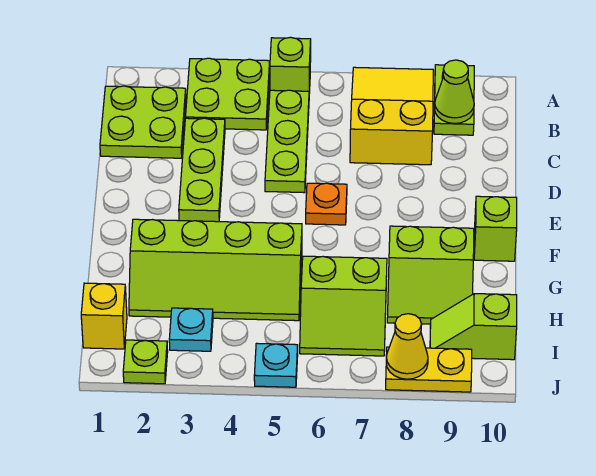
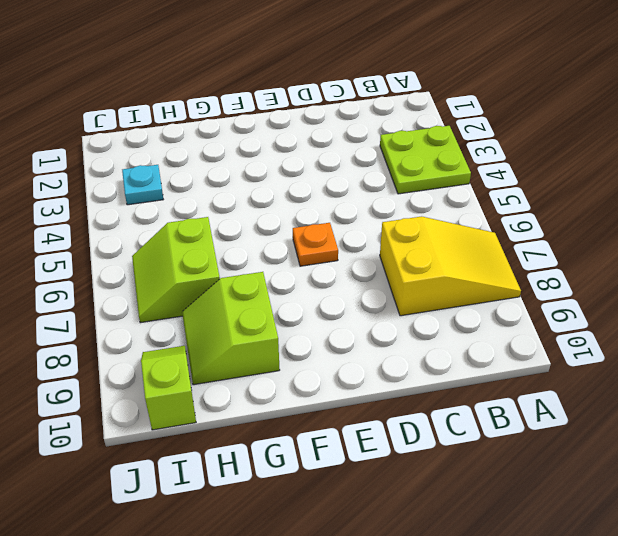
none -> lime brick A5 level 1
none -> lime plate A9:B9 level 1
none -> lime plate B1:C2 level 1

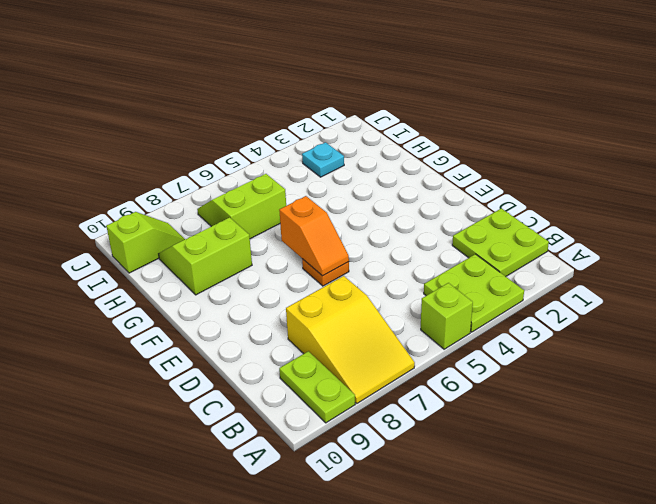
orange slope E6:F6 level 2 top F -> none
none -> lime plate B5:D5 level 1
none -> lime plate C3:E3 level 1
none -> lime brick F10 level 1

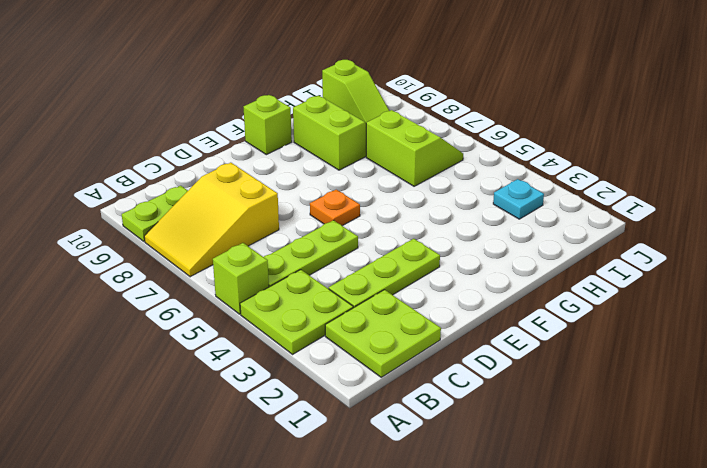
none -> lime slope G2:H5 level 1 top G
none -> yellow brick I1 level 1
none -> lime plate J2 level 1

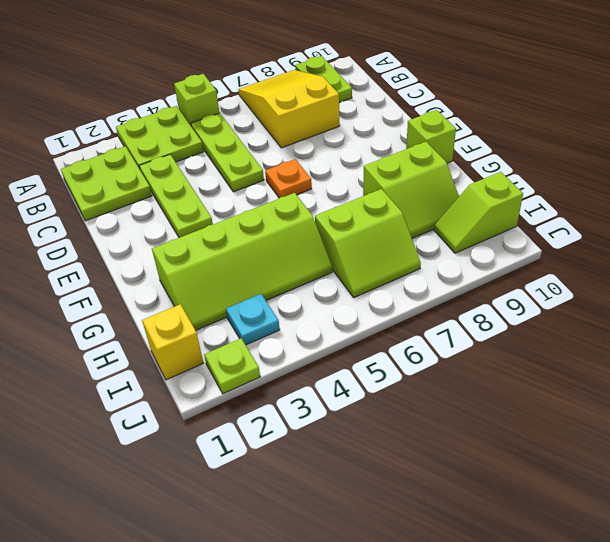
none -> cyan plate J5 level 1
none -> yellow plate J8:J9 level 1
none -> lime cone B9 level 2

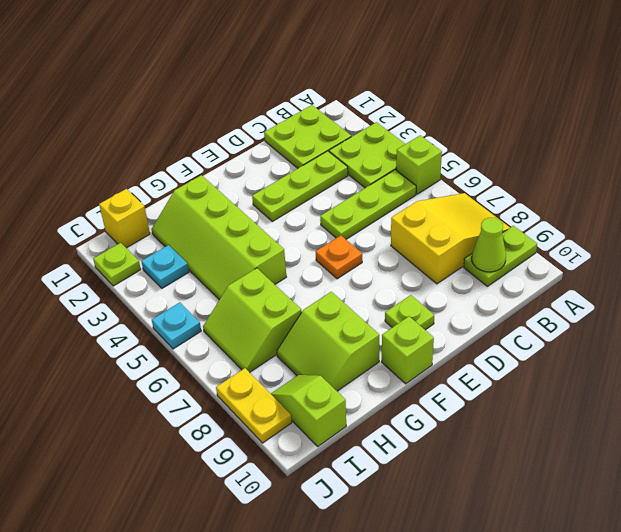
lime plate E9 level 1 -> none
none -> yellow cone J8 level 2

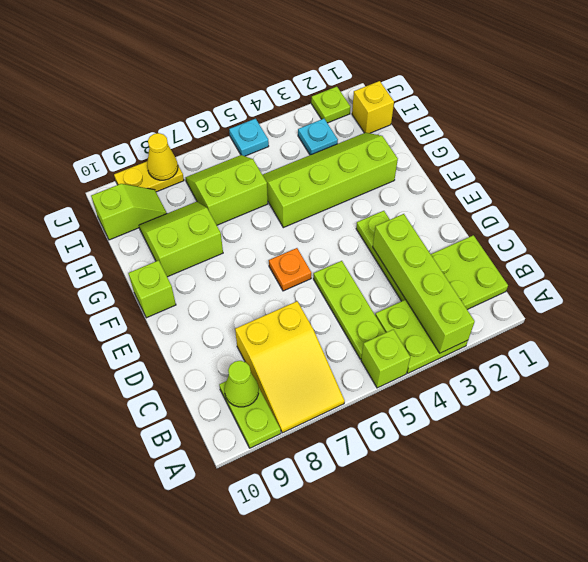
lime brick A3:D3 level 2 -> none

